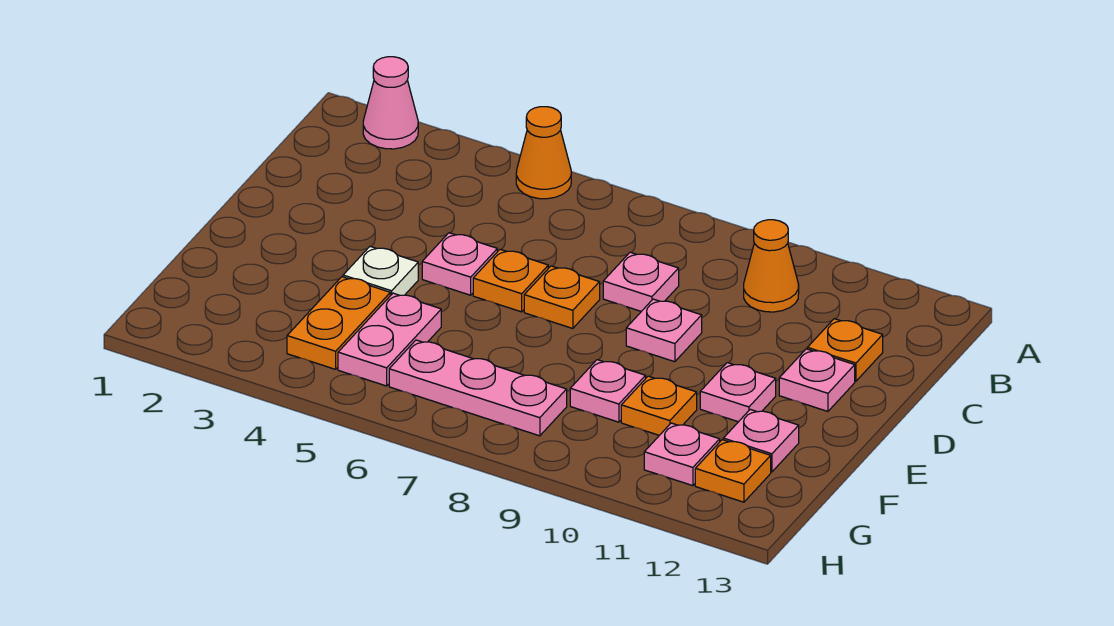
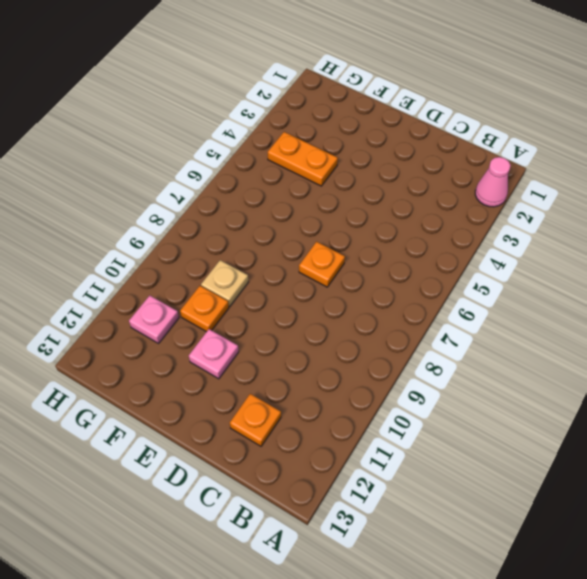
tan plate F9 level 1 -> pink plate F9 level 1
none -> orange cone A5 level 1
none -> orange cone B10 level 1
none -> pink plate C8 level 1

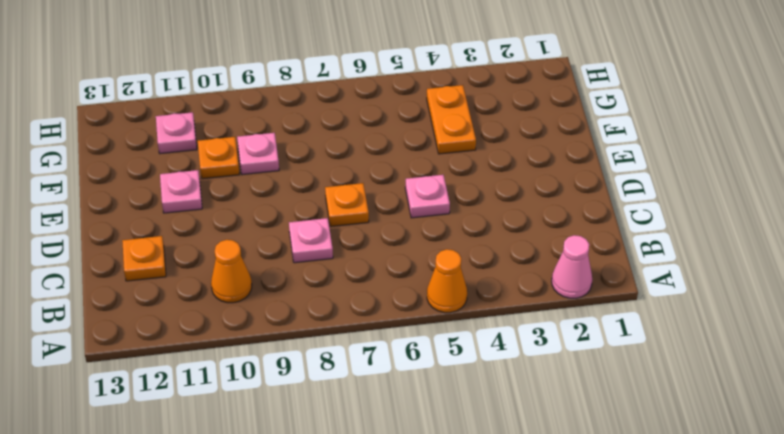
none -> orange plate D6 level 1
none -> pink plate D9 level 1
none -> pink plate D12 level 1

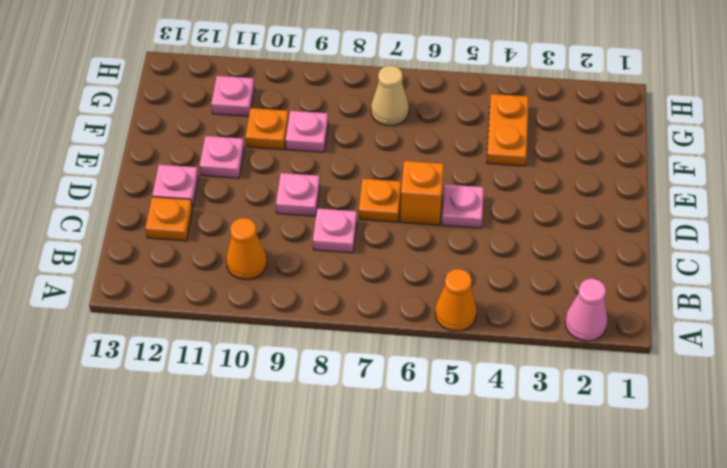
orange brick D6 level 1 -> orange plate D6 level 1
tan cone G7 level 1 -> pink plate G6:G8 level 1
none -> white plate E4 level 1
none -> pink plate F5:G5 level 1
none -> pink plate F12 level 1

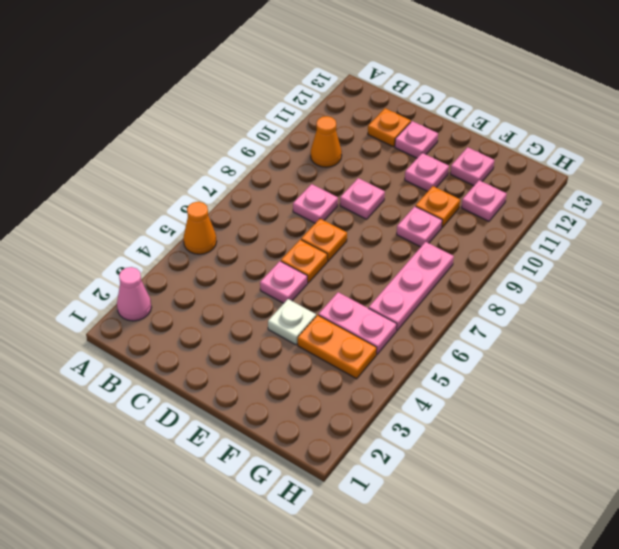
none -> orange plate G12 level 1

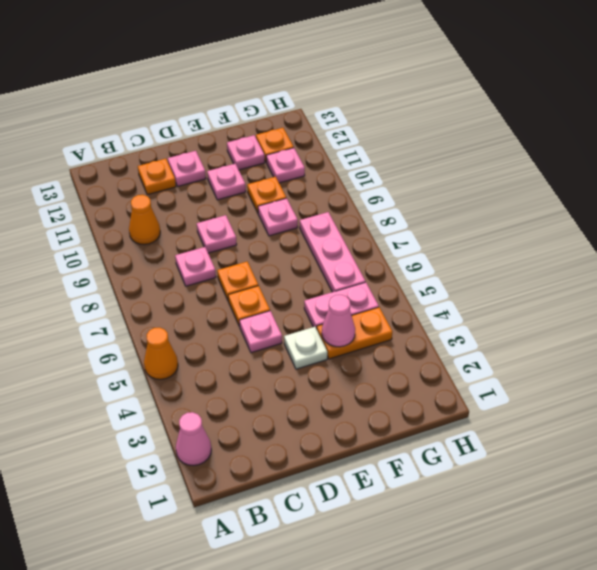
pink cone F4 level 2 -> none

